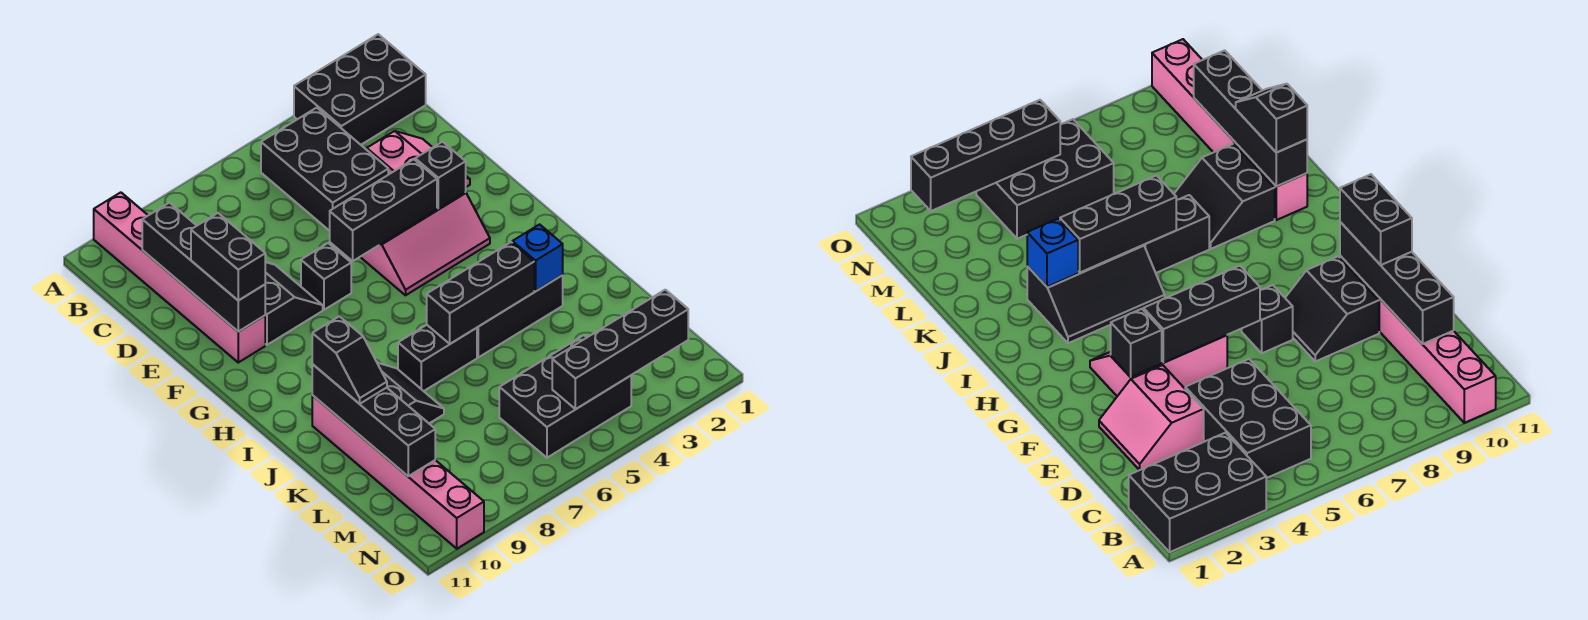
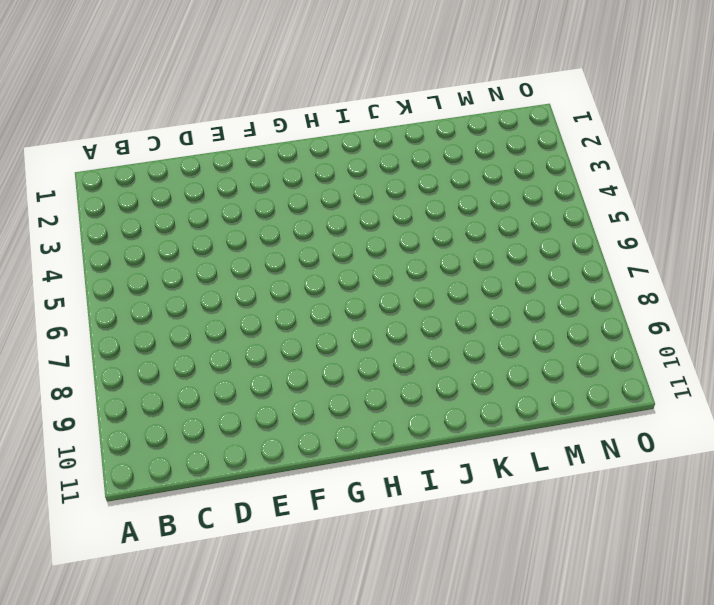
none -> black brick A1:B3 level 1
none -> pink brick A10:F10 level 1
none -> black brick B4:D5 level 1

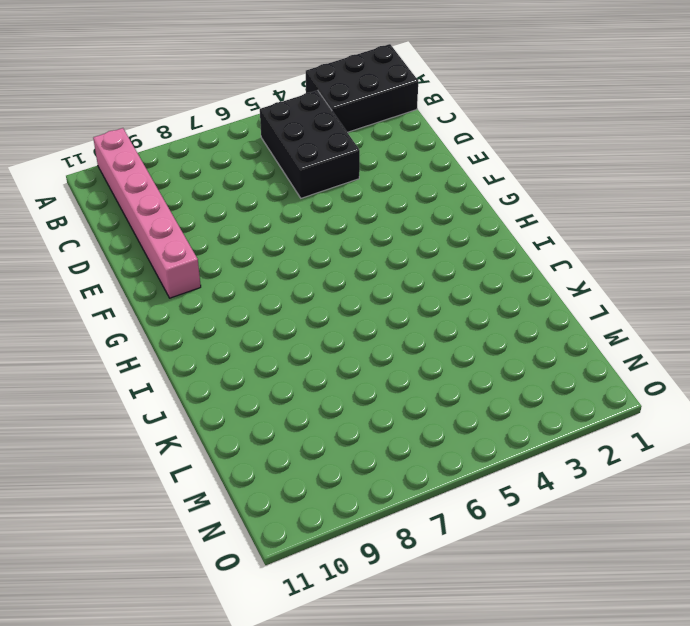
none -> pink slope D2:E3 level 1 top 3
none -> black slope E8:F9 level 1 top 9
none -> pink slope F3:G5 level 1 top F

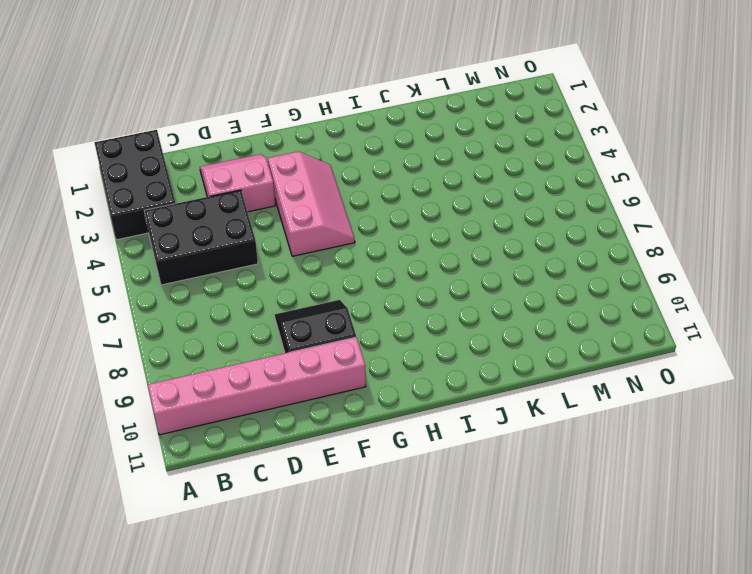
none -> black brick F7 level 1
none -> black slope I3:J5 level 1 top J
none -> black brick J6:J7 level 1

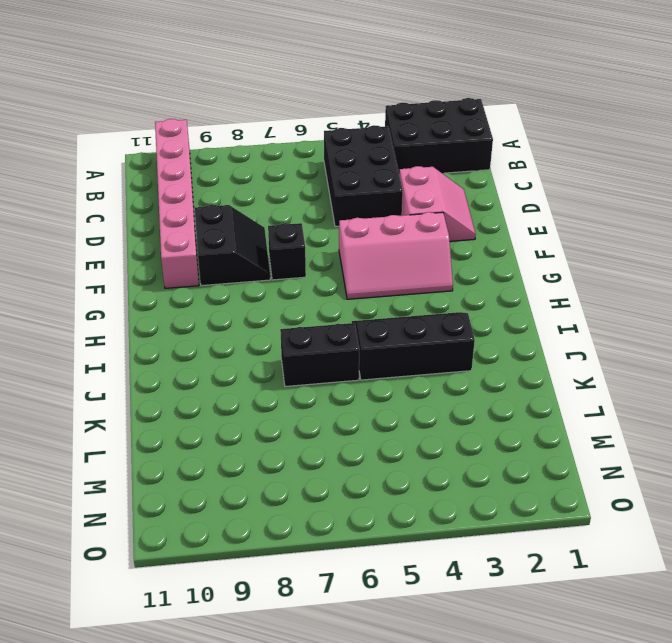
none -> black slope J8:K9 level 1 top 9
none -> pink brick J10:O10 level 1
none -> black brick M4:N6 level 1

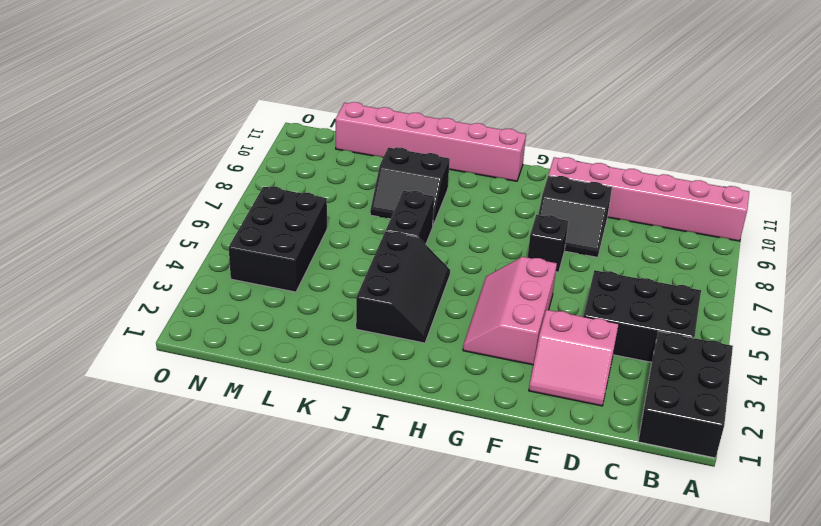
pink brick H11:M11 level 1 -> pink brick J10:O10 level 1
none -> black brick C10:F10 level 2
none -> black brick F3 level 2
none -> black brick F4:F6 level 2

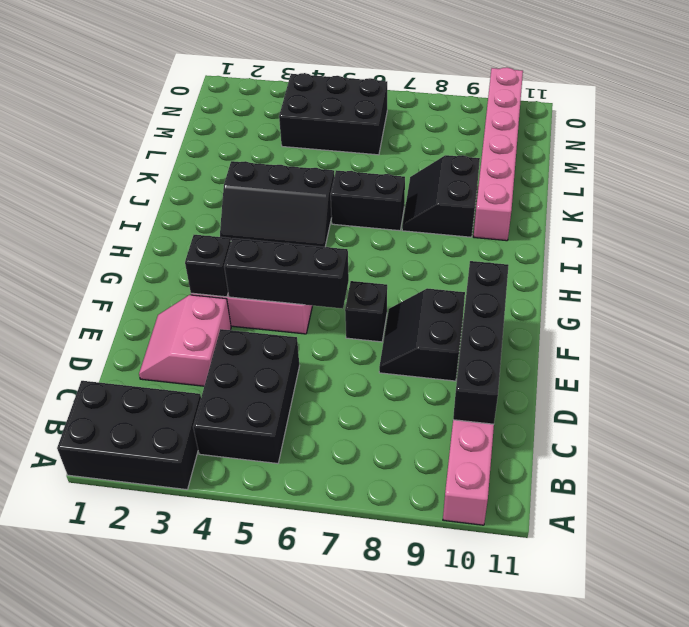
none -> blue brick J3 level 2
none -> black brick J4:J6 level 2
none -> black brick J10:M10 level 2

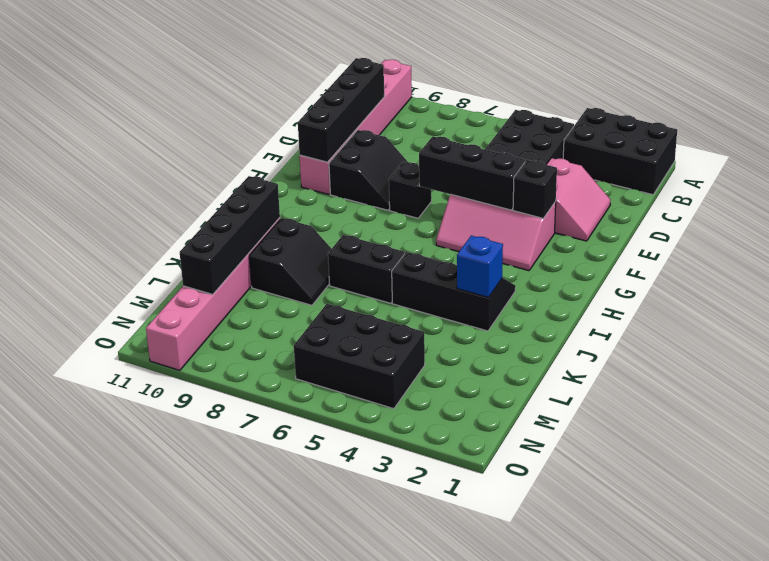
none -> black brick J4:J6 level 2
none -> black brick N2:N5 level 2
none -> black brick E10:F10 level 3

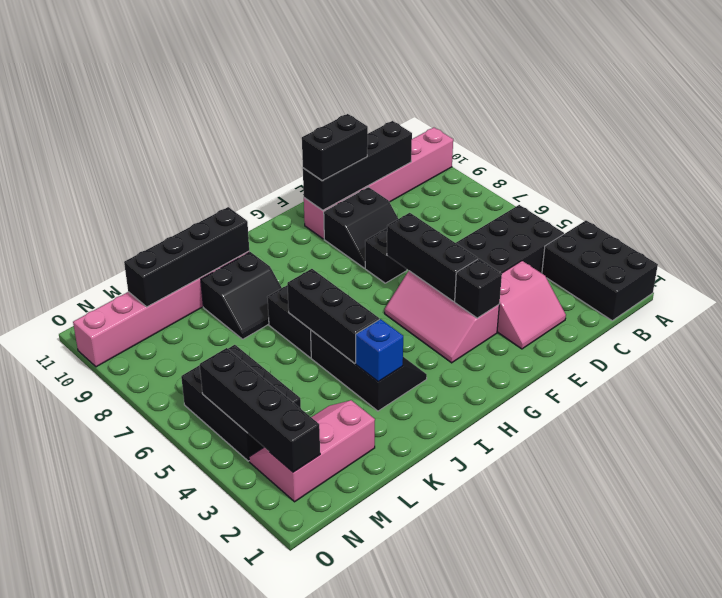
pink slope L2:N3 level 1 top 2 -> none
none -> black slope J10:K10 level 3 top J

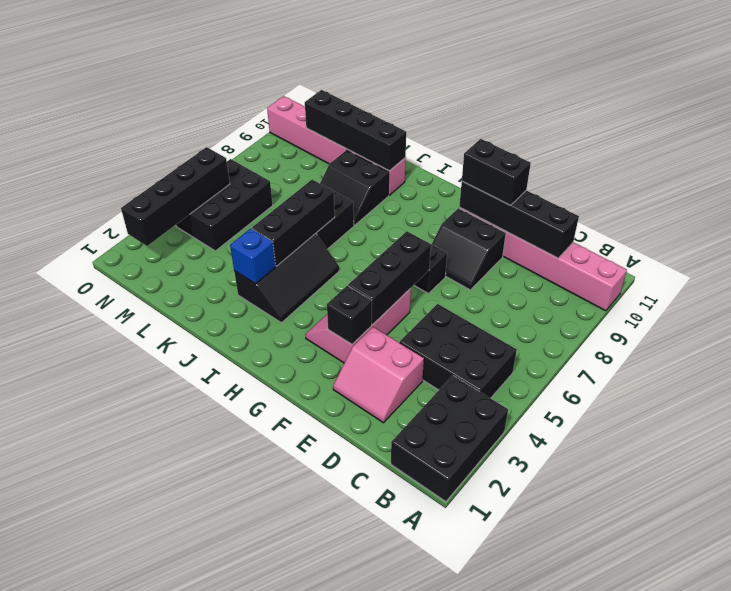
none -> black slope J10:K10 level 3 top J

